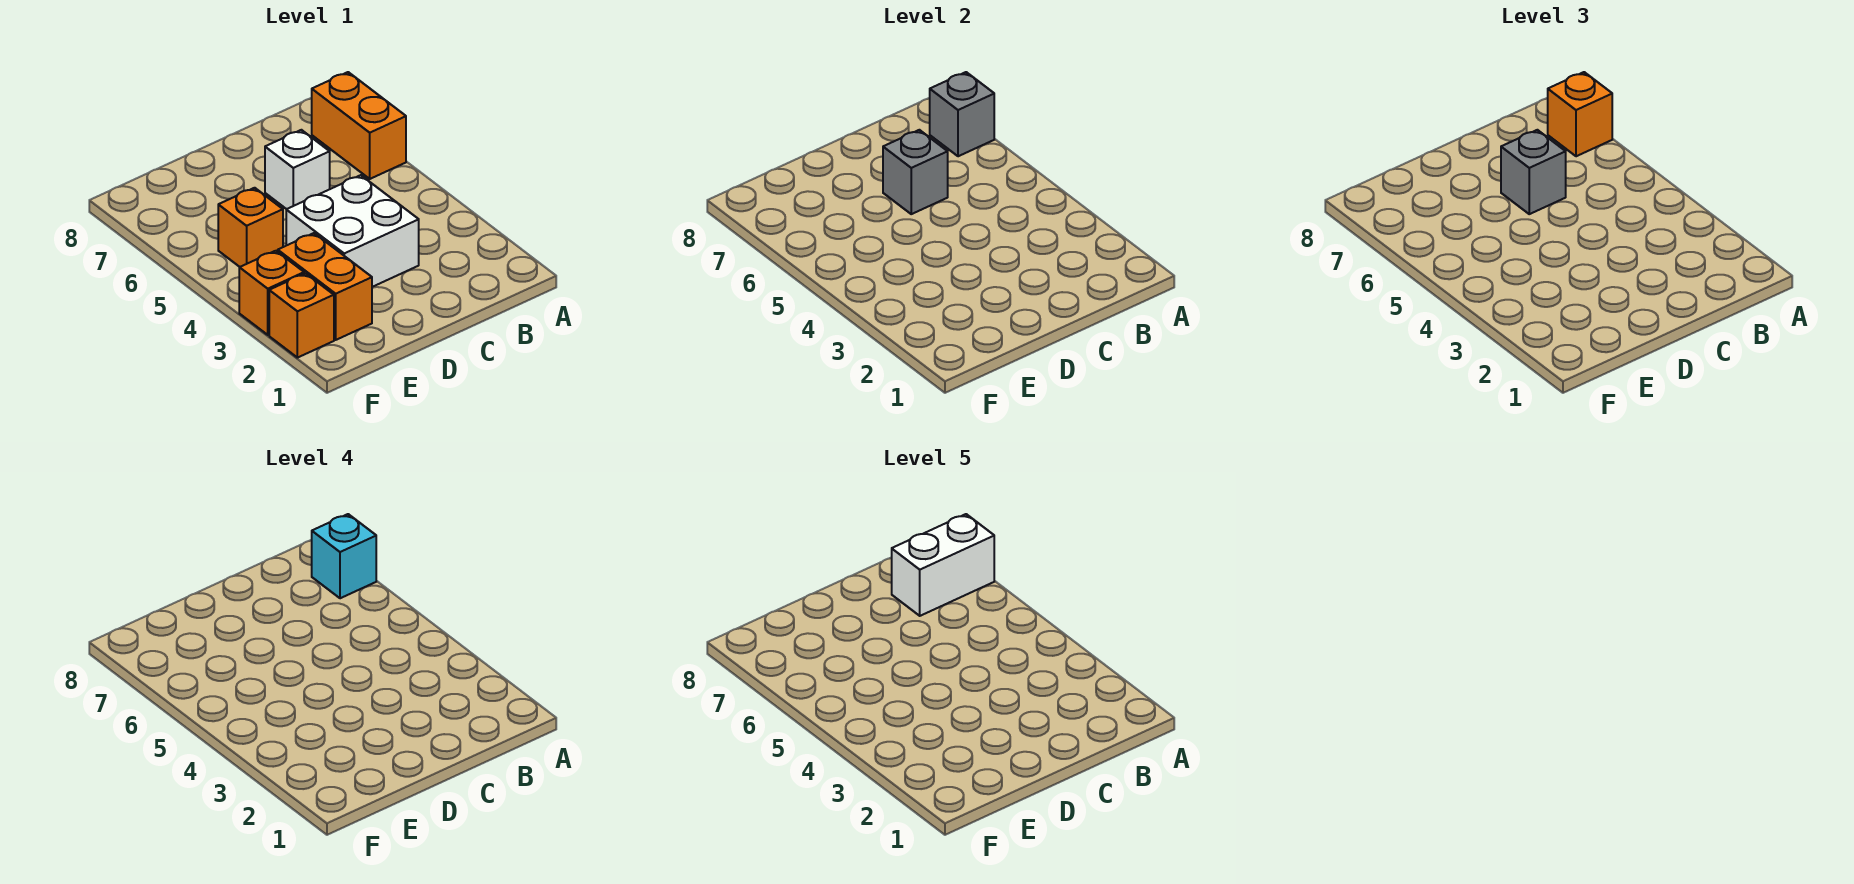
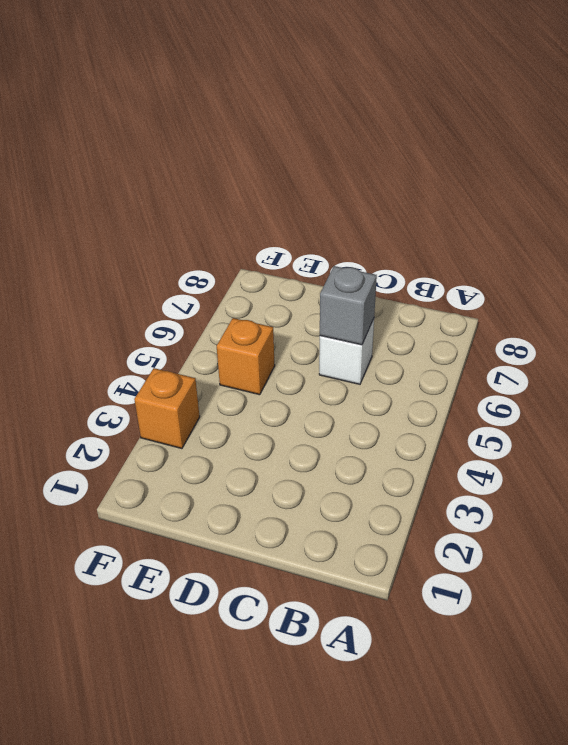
none -> orange brick A6:A7 level 1
none -> white brick C3:D4 level 1
none -> orange brick E2:E3 level 1

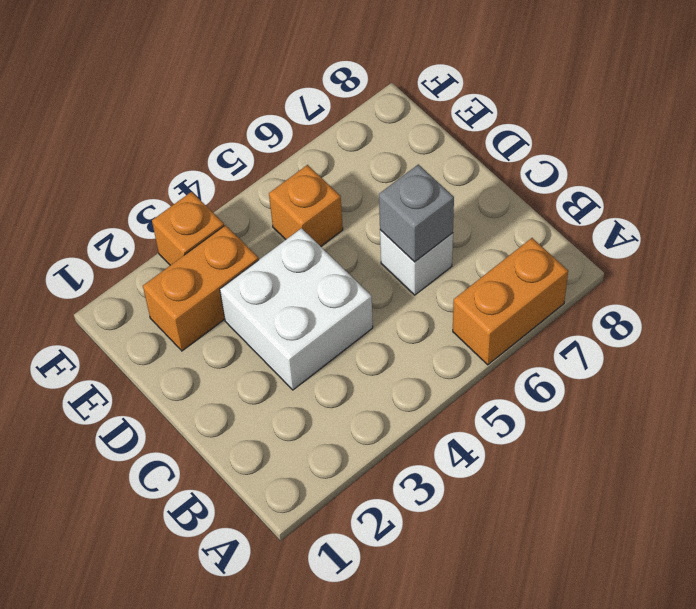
none -> orange brick F2 level 1
none -> grey brick A7 level 2
none -> orange brick A7 level 3

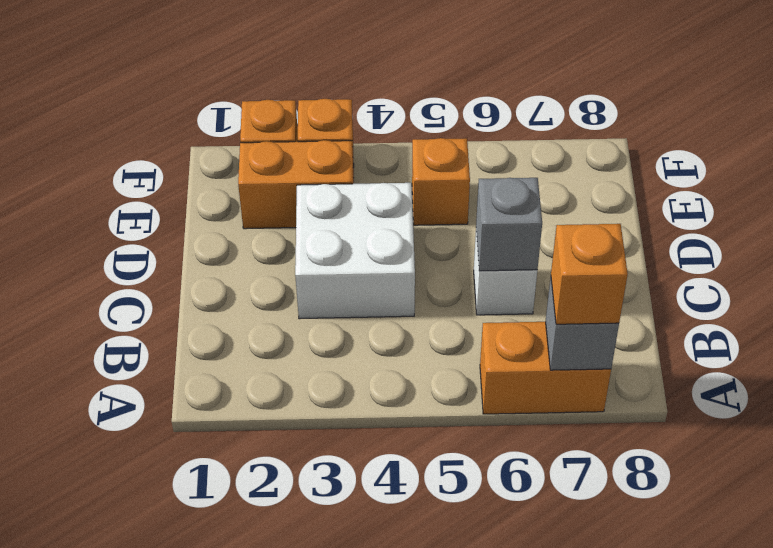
none -> grey brick C6 level 3
none -> cyan brick A7 level 4
none -> white brick A7:B7 level 5

